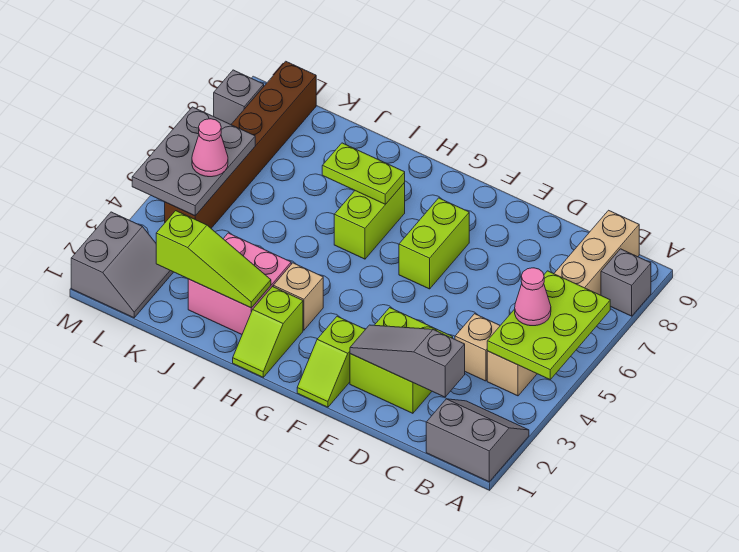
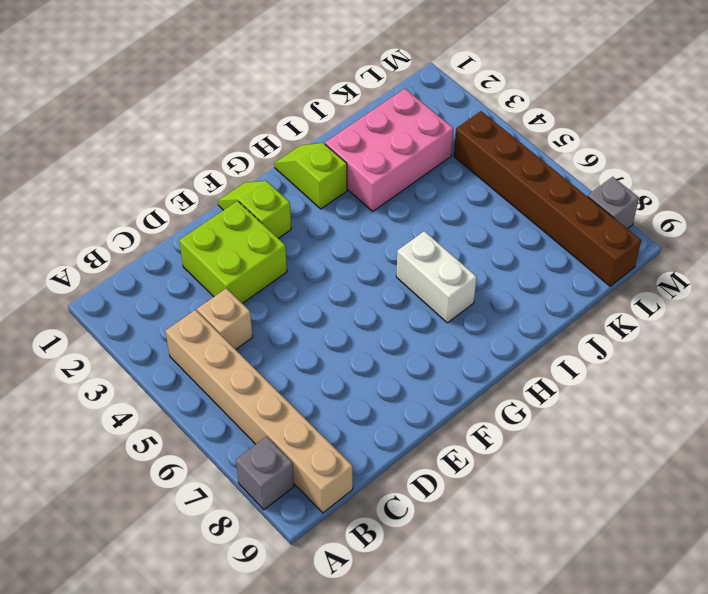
white brick H6:H7 level 1 -> lime brick H6:H7 level 1
pink brick I2:K3 level 1 -> pink brick I2:J3 level 1
none -> grey slope A1:B2 level 1 top 1
none -> lime brick F6:F7 level 1
none -> tan brick H3 level 1

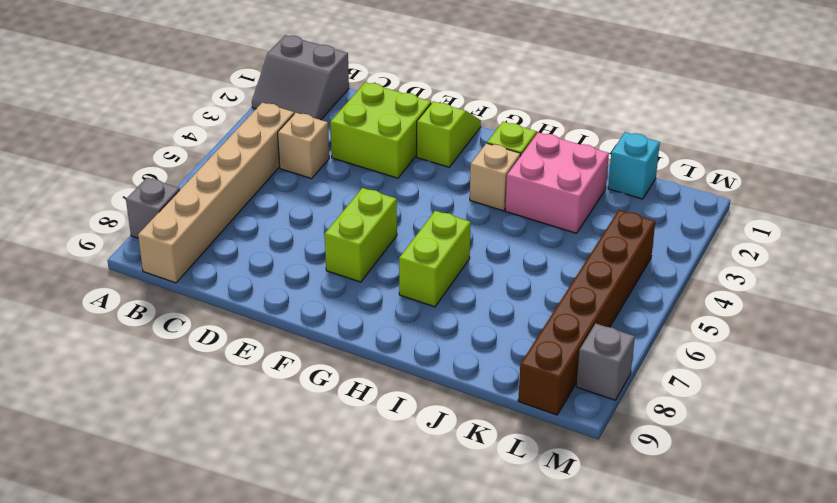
cyan brick K1 level 1 -> none
none -> grey slope L1:M2 level 1 top M
none -> lime plate A4:B6 level 2
none -> grey slope C2:E2 level 2 top C

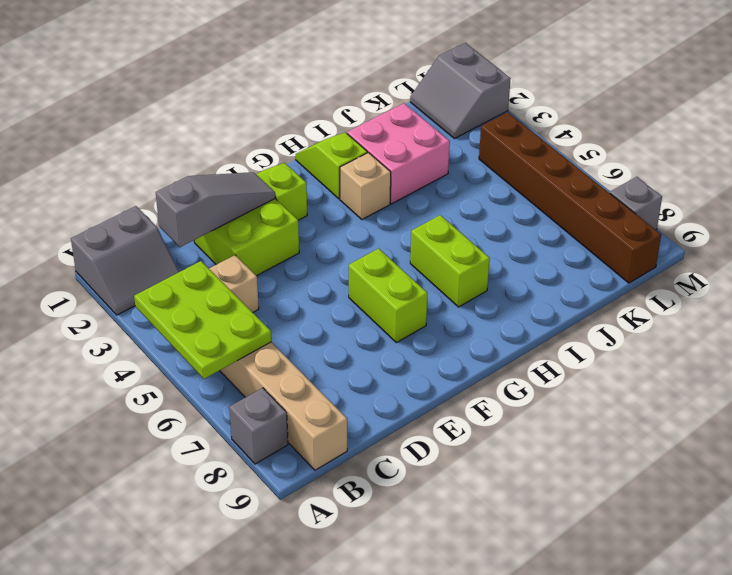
none -> lime plate H7:I7 level 2
none -> lime slope I2:K2 level 2 top K
none -> grey plate L4:M6 level 2

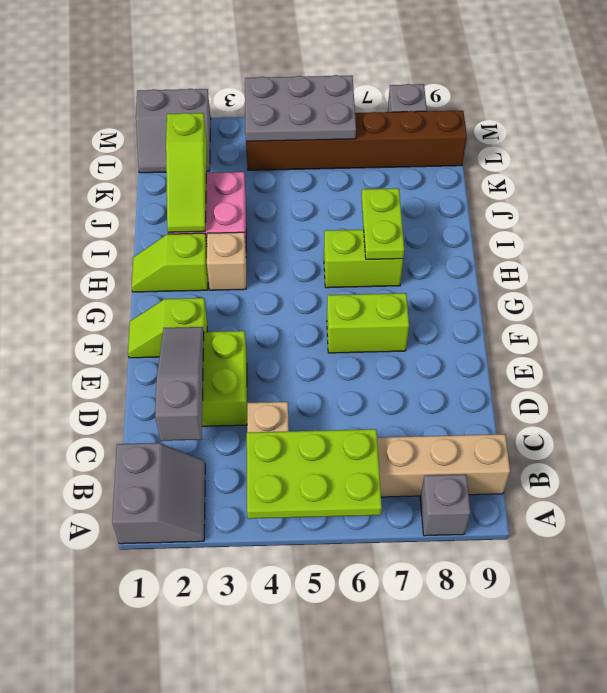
none -> pink cone B5 level 3
none -> pink cone L5 level 3

